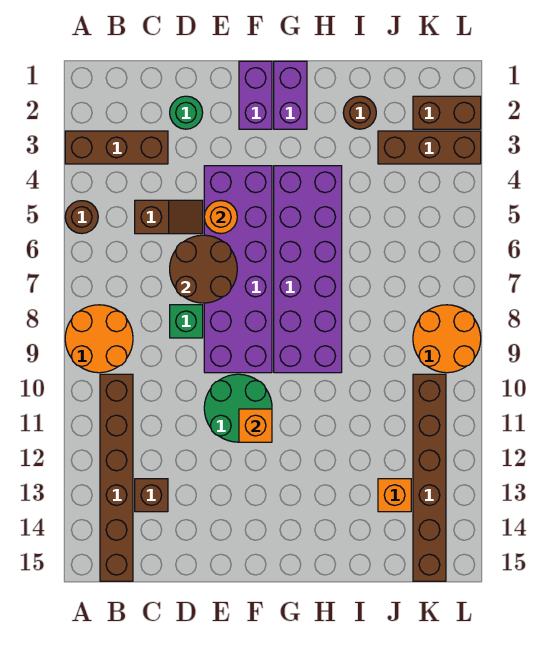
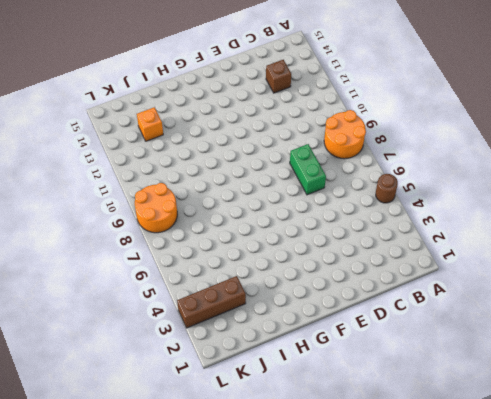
green brick D7:D8 level 1 -> green brick D8 level 1
none -> brown brick A3:C3 level 1
none -> brown brick B10:B15 level 1
none -> brown slope C5:D5 level 1 top C

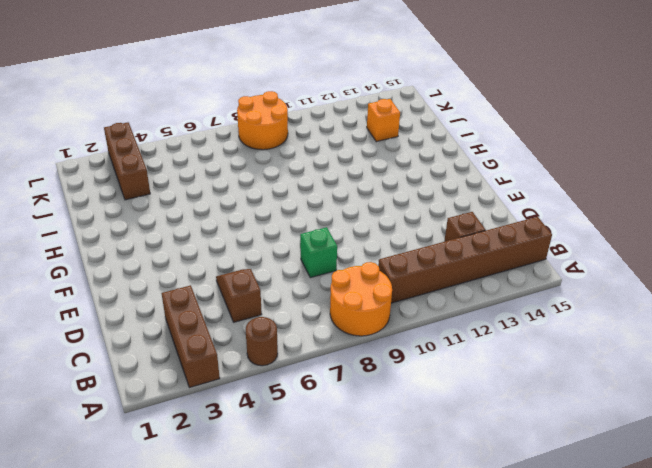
none -> green round brick D2 level 1
none -> purple brick E4:F9 level 1
none -> green round brick E10:F11 level 1

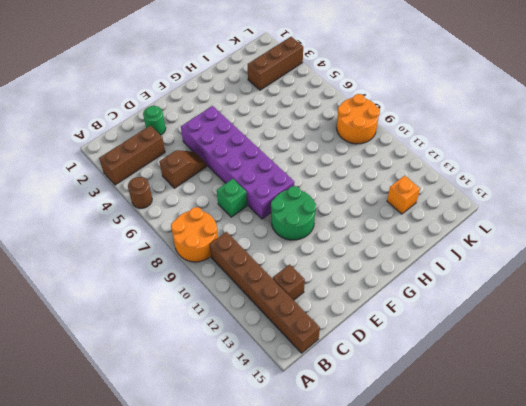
none -> purple brick F1:F2 level 1
none -> purple brick G1:G2 level 1
none -> purple brick G4:H9 level 1

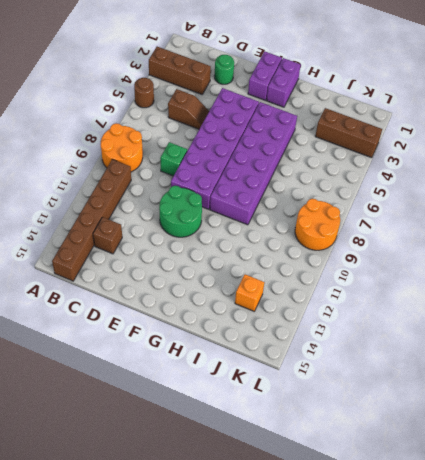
none -> brown round brick I2 level 1
none -> brown brick K2:L2 level 1
none -> brown brick K10:K15 level 1

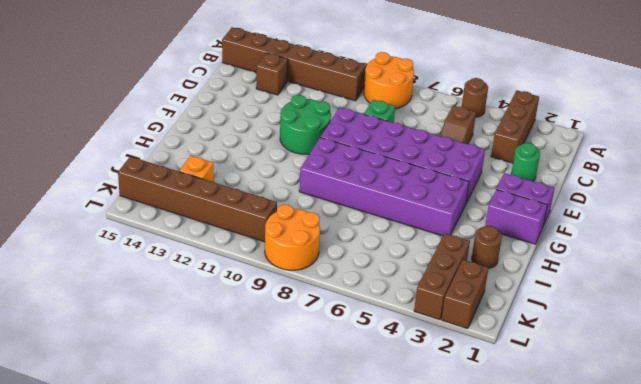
none -> brown round brick D6:E7 level 2
none -> orange round brick E5 level 2
none -> orange brick F11 level 2

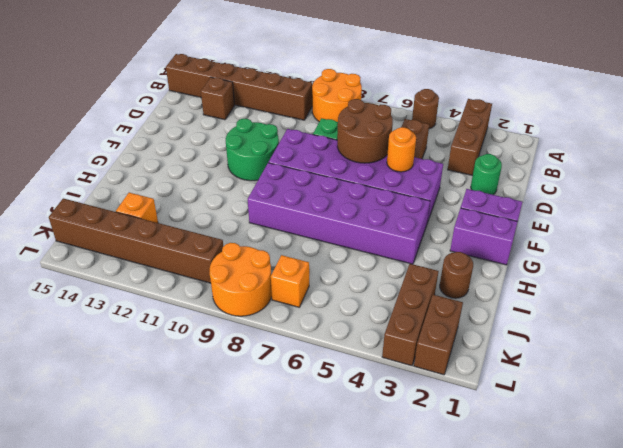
orange brick K7 level 1 -> orange brick F11 level 2

